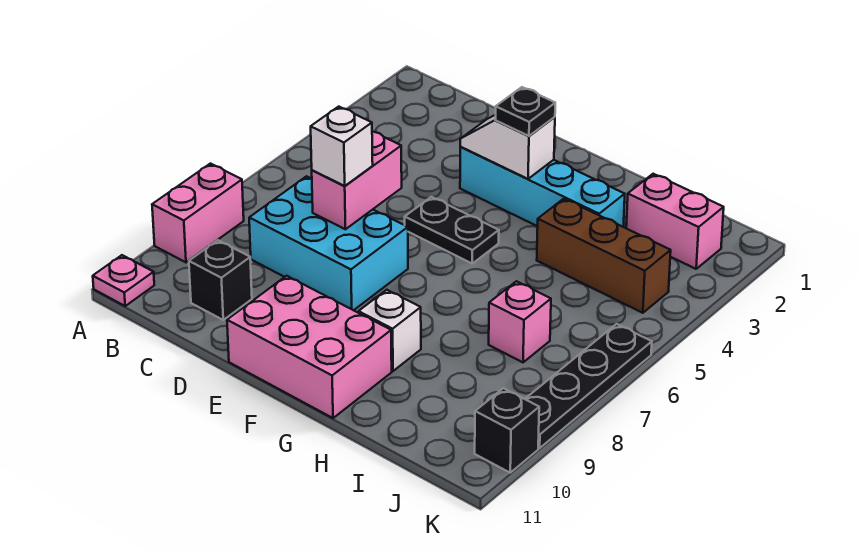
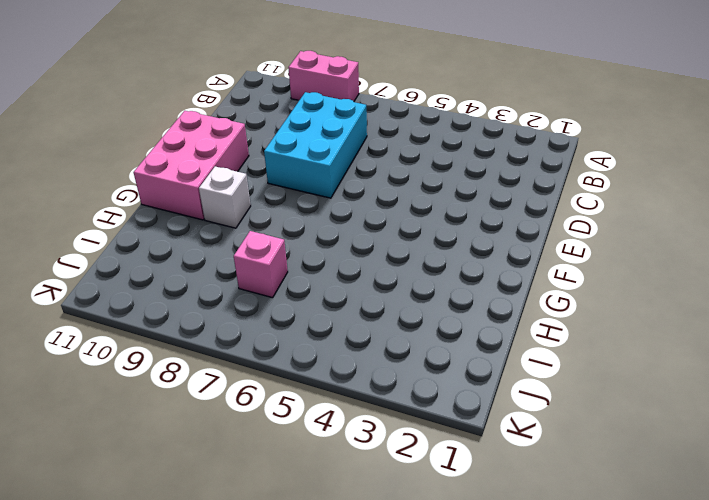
none -> pink plate A11 level 1
none -> black brick C10 level 1
none -> cyan brick E3:H3 level 1

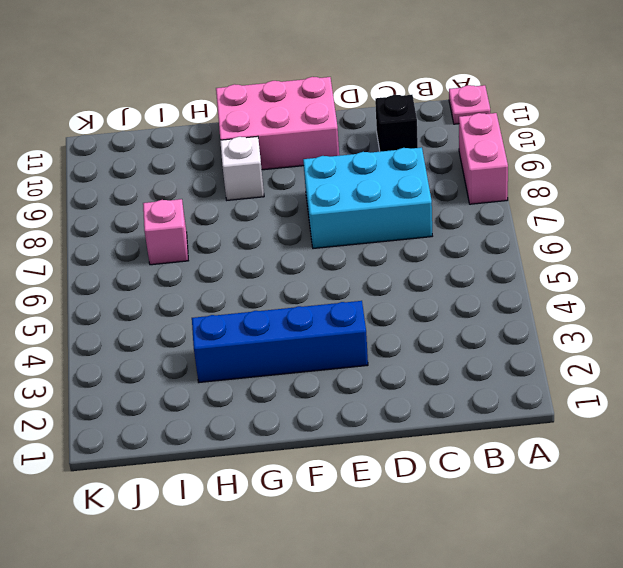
blue brick E3:H3 level 1 -> cyan brick E3:H3 level 1
none -> black plate E5:F5 level 1
none -> brown brick H4:J4 level 1
none -> pink brick I2:J2 level 1

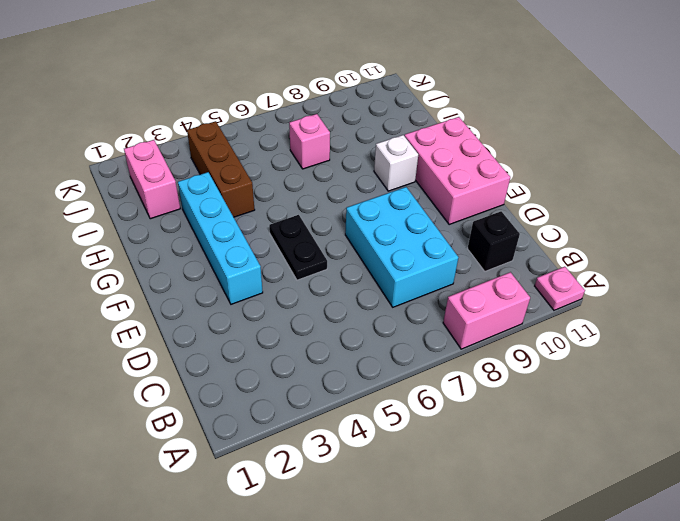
none -> black plate K6:K9 level 1
none -> black brick K10 level 1
none -> pink brick D6:D7 level 2

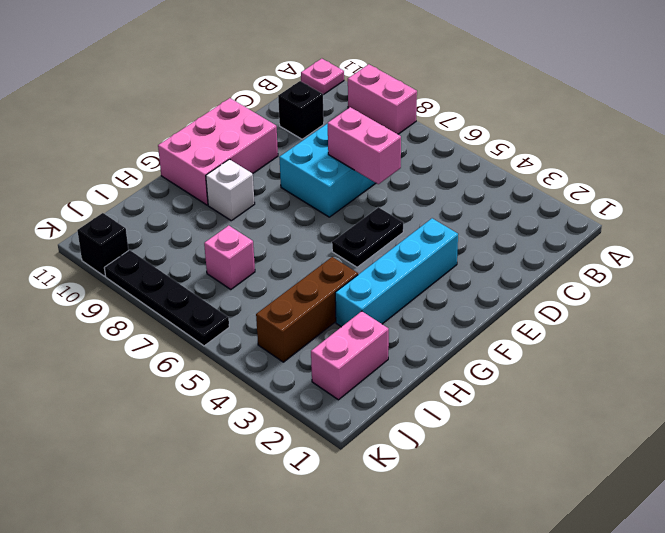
none -> white slope E3:F3 level 2 top F
none -> white brick D7 level 3
none -> black plate F3 level 3

